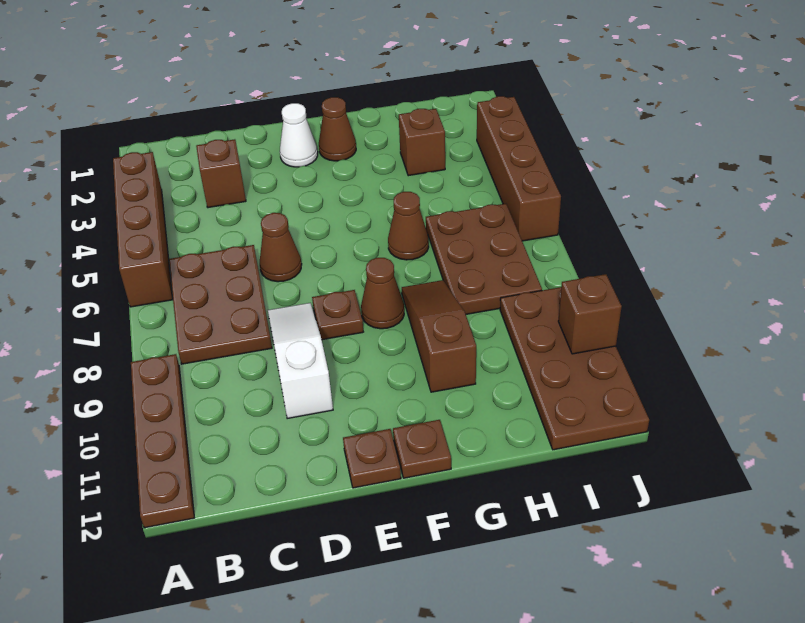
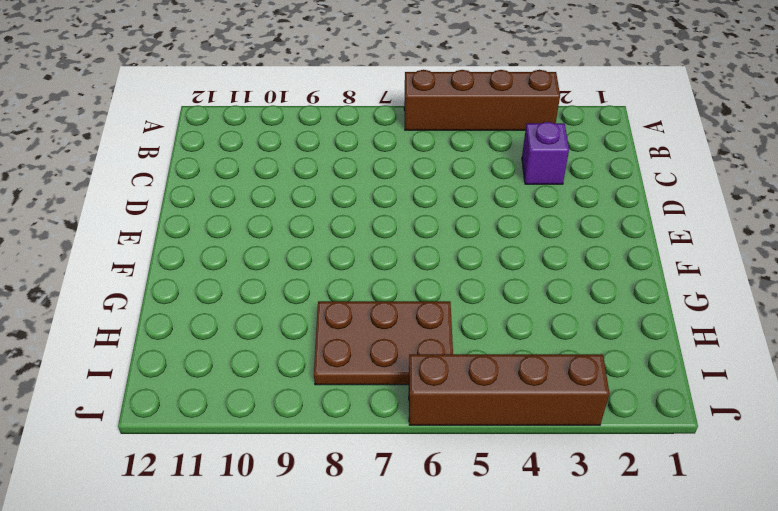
purple brick C3 level 1 -> brown brick C3 level 1
none -> brown plate A9:A12 level 1
none -> brown plate B6:C8 level 1
none -> brown cone D6 level 1

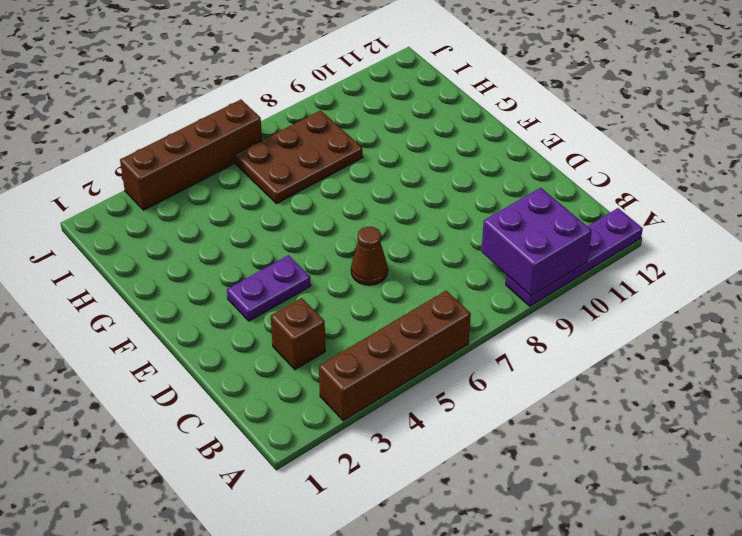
purple plate A9:A12 level 1 -> brown plate A9:A12 level 1
purple brick A9:B10 level 2 -> none
purple plate E3:E4 level 1 -> none
none -> brown plate B6:C8 level 1
none -> white slope D8:D10 level 1 top 10
none -> white cone E2 level 1

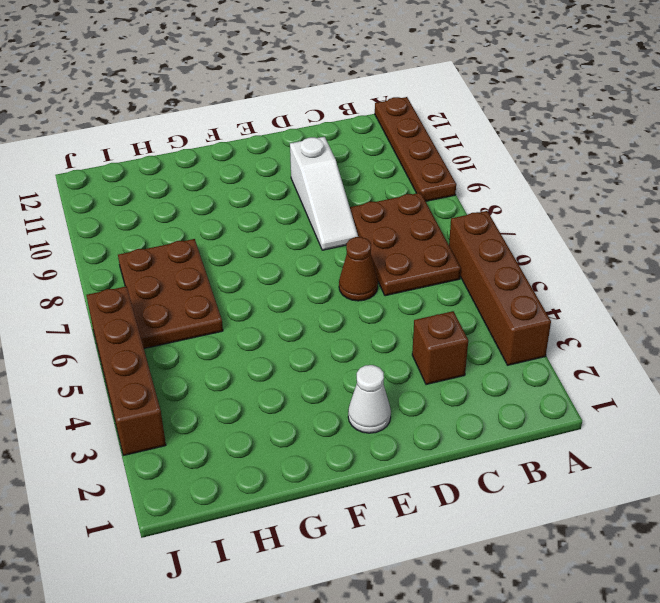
none -> brown plate E8 level 1
none -> brown plate E12 level 1
none -> brown cone F2 level 1

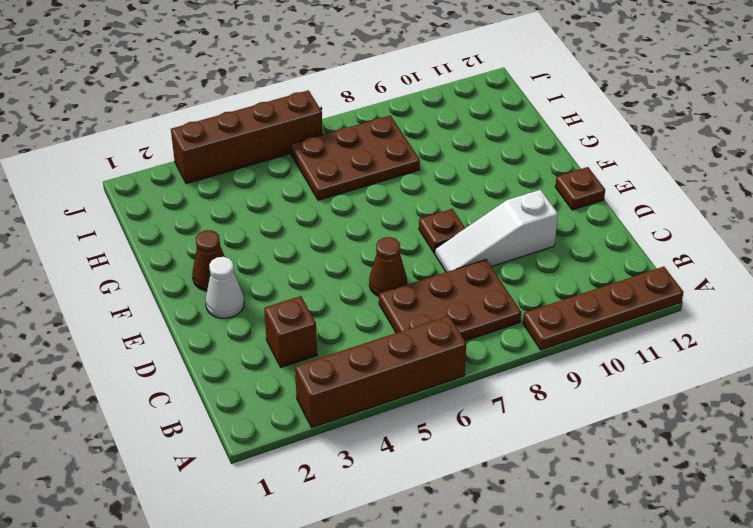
none -> brown cone F8 level 1
none -> brown plate F12 level 1
none -> brown cone G6 level 1

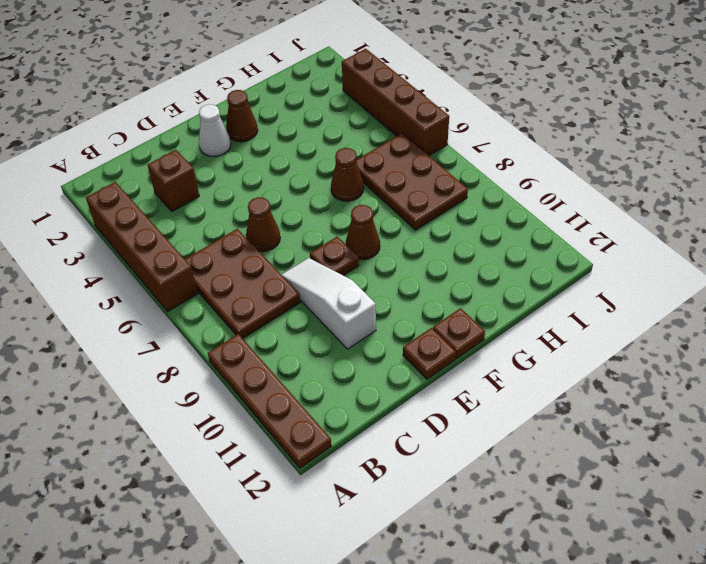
none -> brown slope G8:G10 level 1 top 10
none -> brown brick H3 level 1
none -> brown plate I9:J12 level 1

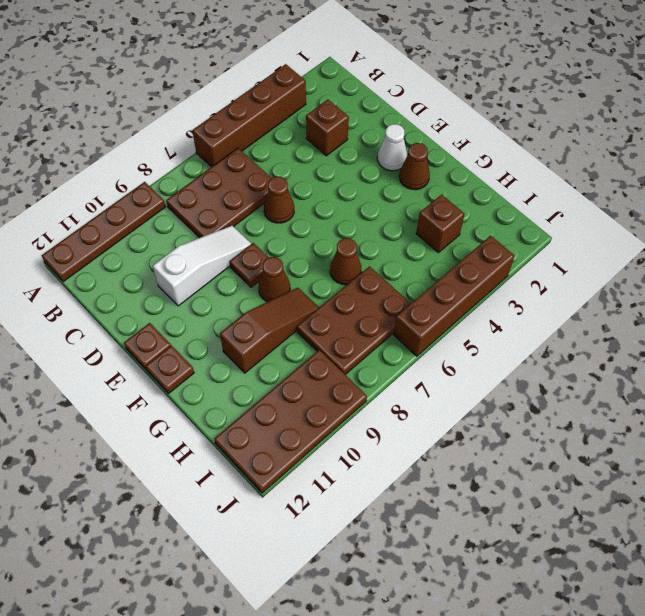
none -> brown brick J10 level 2

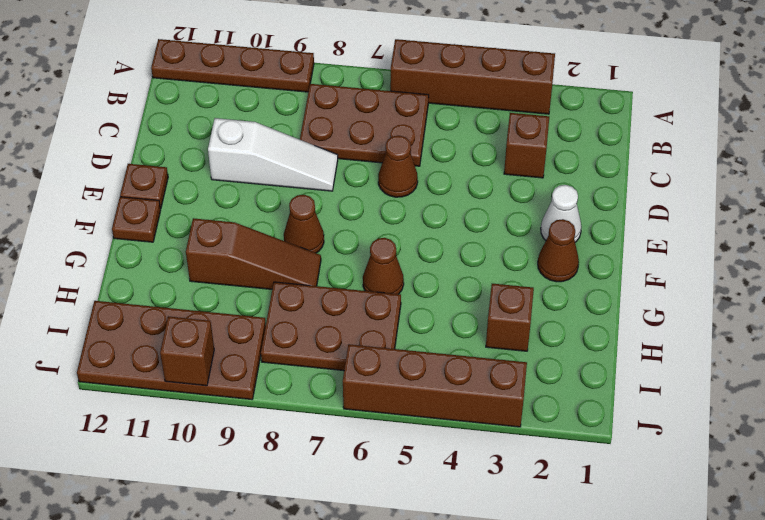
none -> brown plate E8 level 1

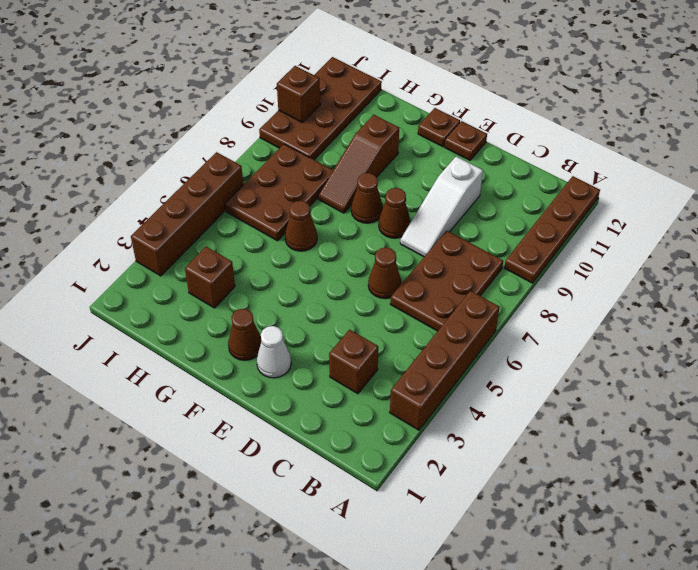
brown cone E8 level 1 -> brown plate E8 level 1

